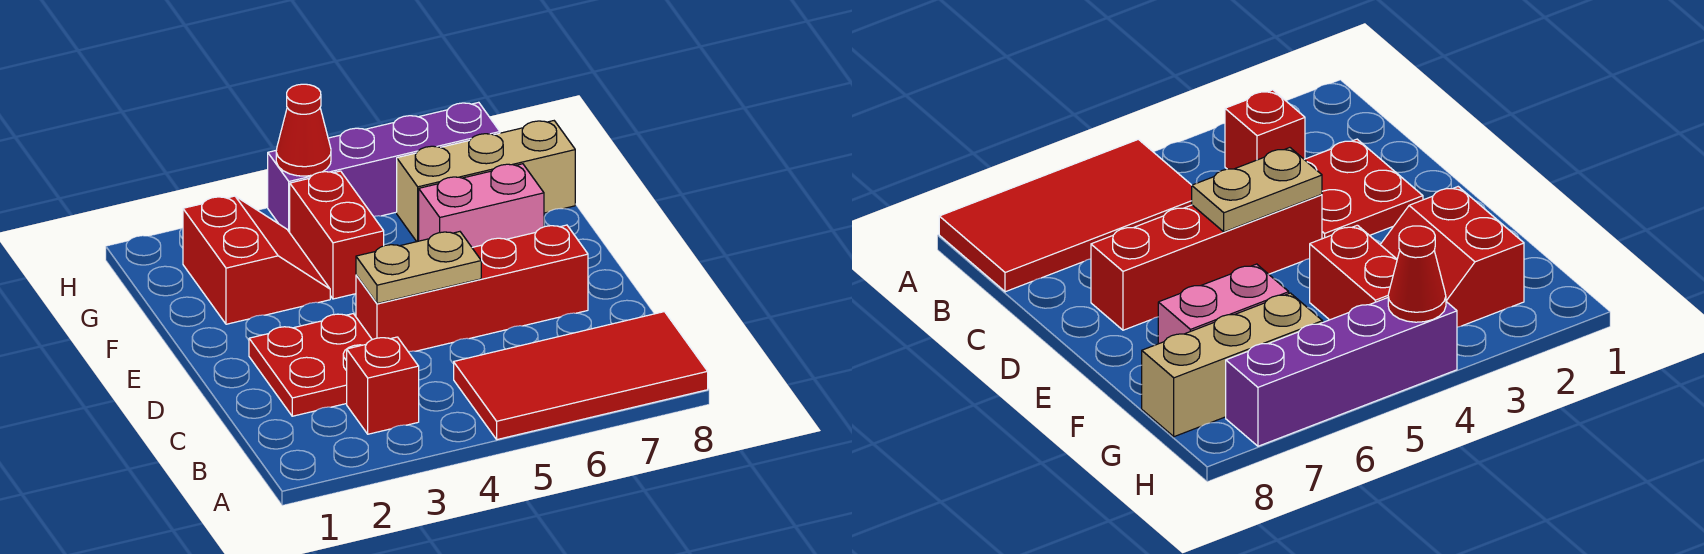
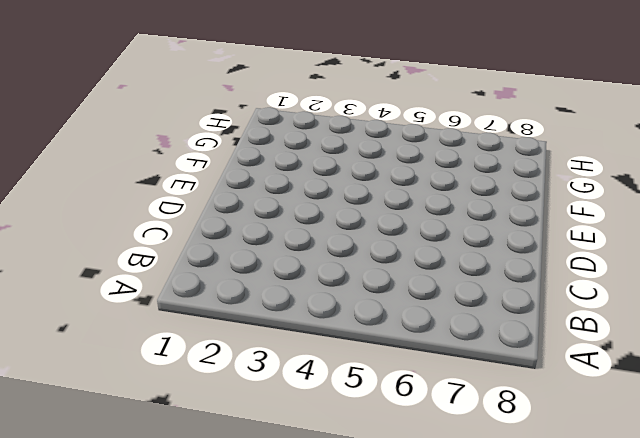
none -> red tile A5:B8 level 1
none -> red brick B3 level 1

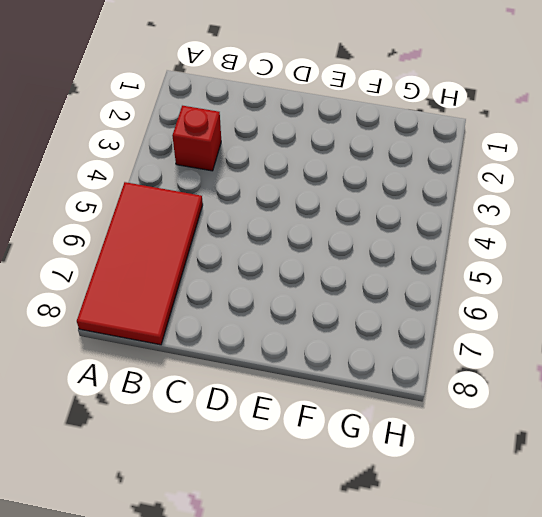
none -> red plate C2:D3 level 1
none -> red brick D4:D7 level 1

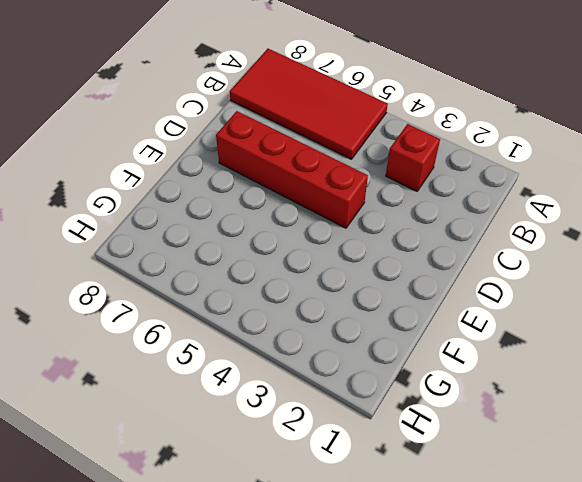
none -> red plate C2:D3 level 1
none -> red slope F2:G3 level 1 top 2

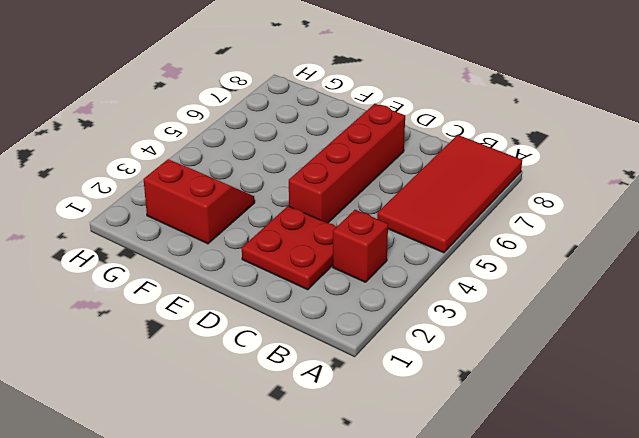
none -> red brick F4:G4 level 1
none -> pink brick F6:F7 level 1

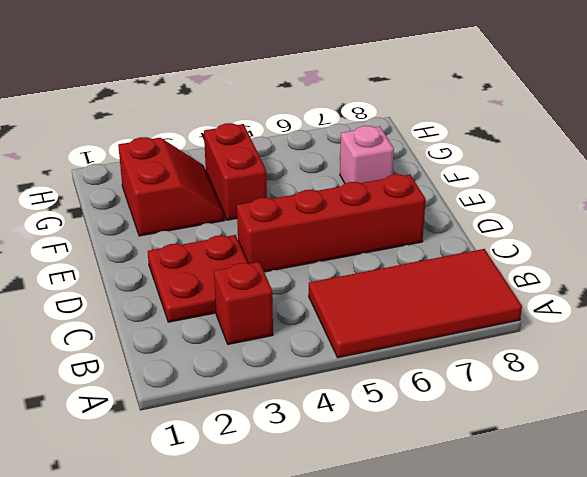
pink brick F7 level 1 -> pink brick F6:F7 level 1
none -> tan brick G6:G8 level 1
none -> purple brick H4:H7 level 1

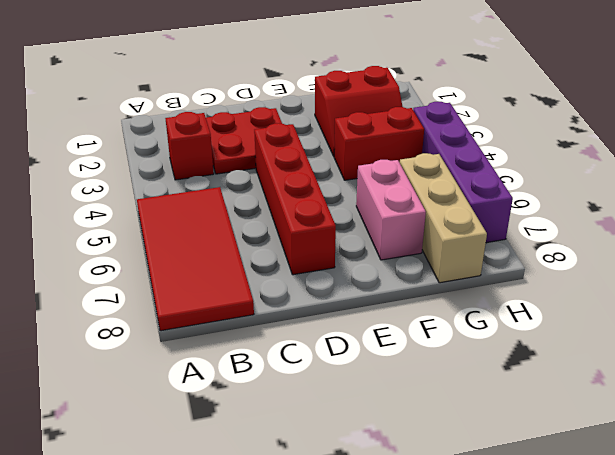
none -> tan plate D4:D5 level 2
none -> red cone H4 level 2

